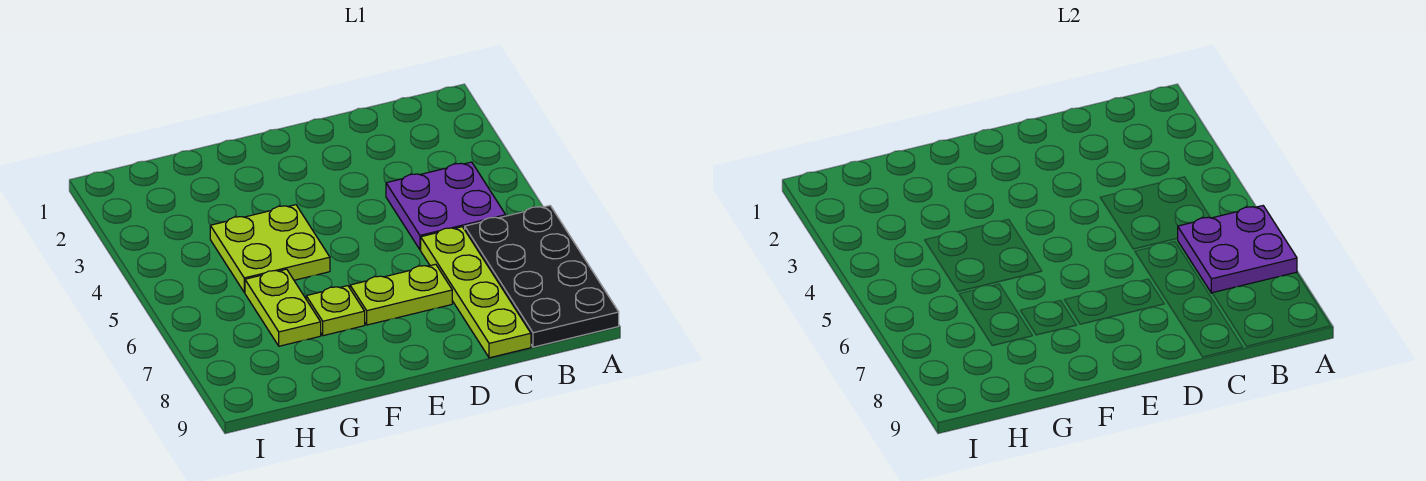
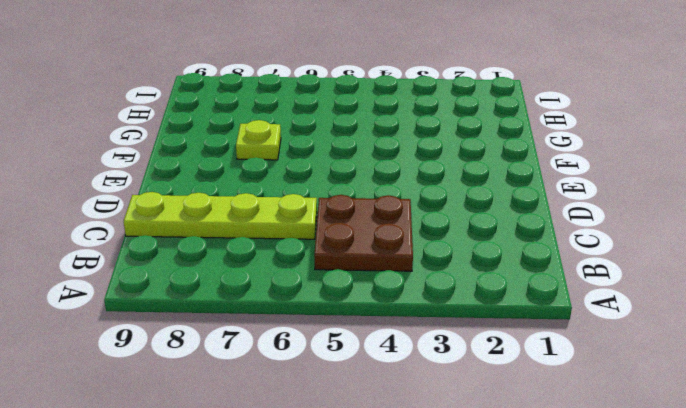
brown plate B4:C5 level 1 -> purple plate B4:C5 level 1
none -> black plate A6:B9 level 1
none -> lime plate D7:E7 level 1

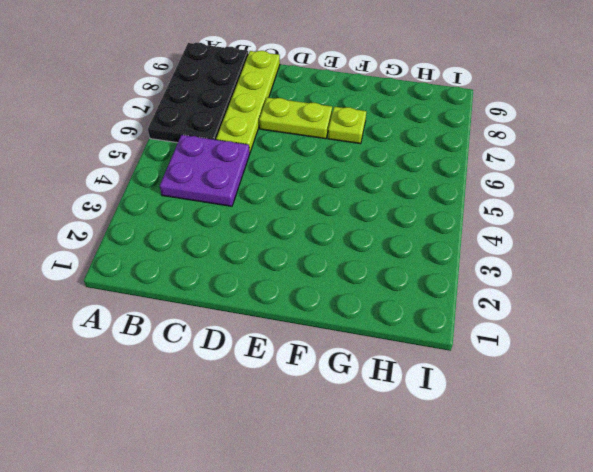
none -> lime plate F4:G5 level 1
none -> lime plate G6:G7 level 1

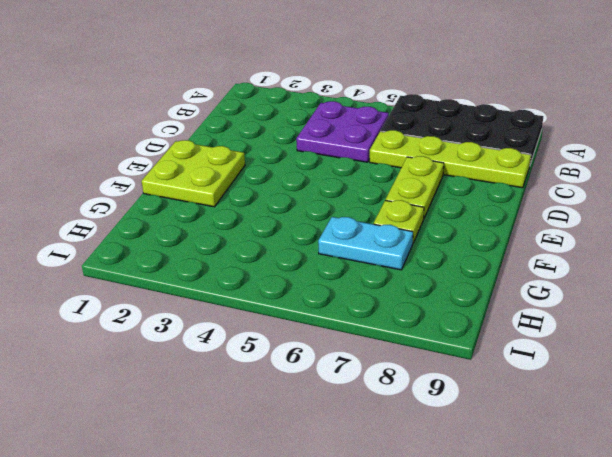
lime plate E1:F2 level 1 -> lime plate F4:G5 level 1
cyan plate G6:G7 level 1 -> lime plate G6:G7 level 1
none -> purple plate A6:B7 level 2

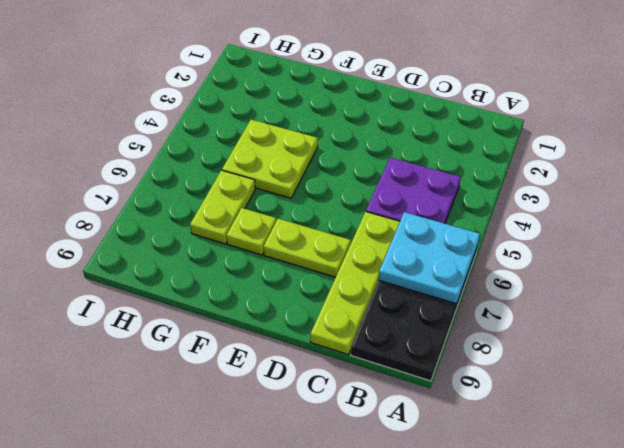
cyan plate A6:B7 level 2 -> purple plate A6:B7 level 2

